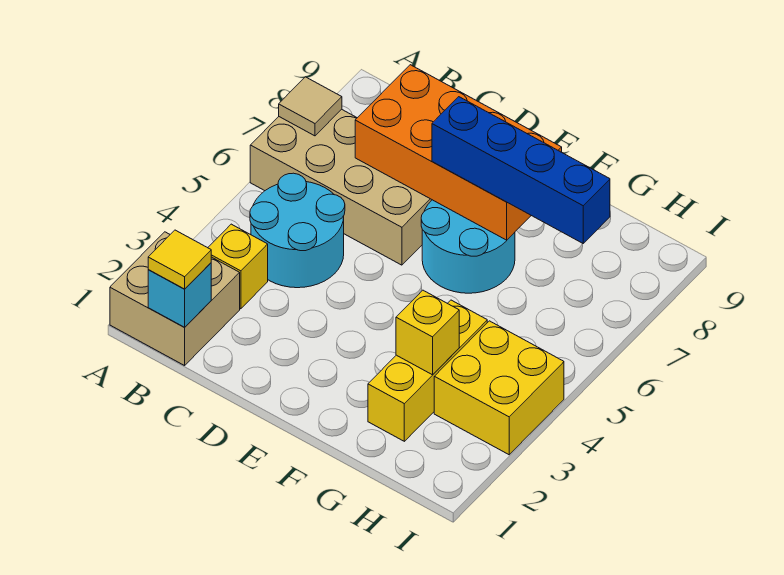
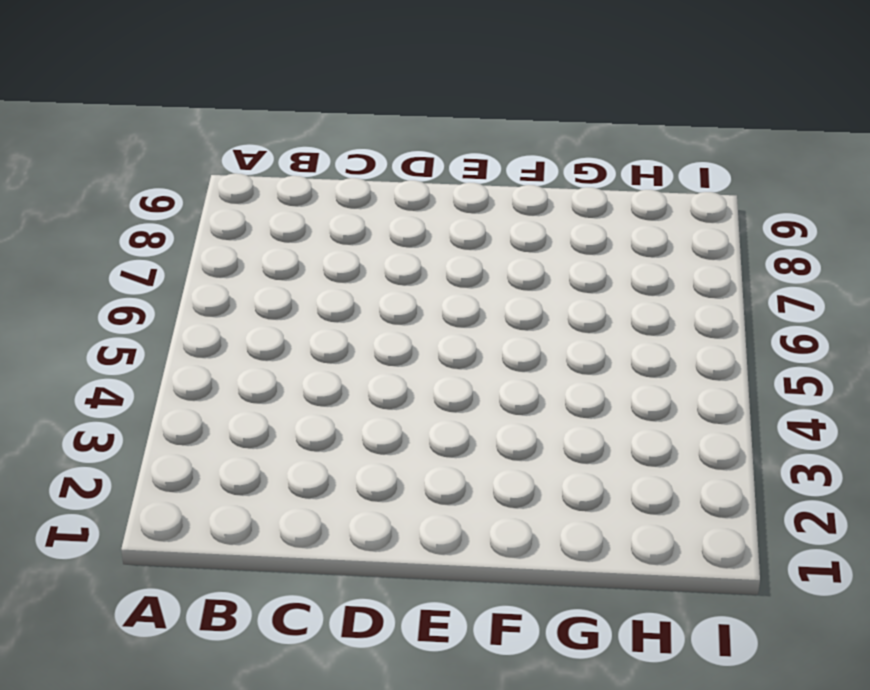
none -> tan brick A1:B2 level 1
none -> tan brick A6:D7 level 1
none -> yellow brick B3 level 1

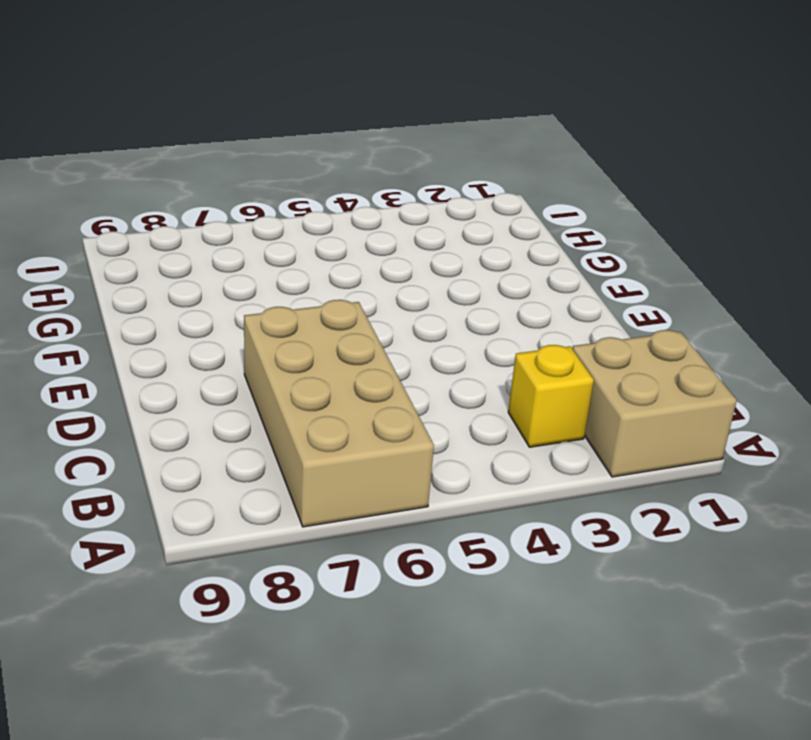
none -> cyan round brick B4:C5 level 1
none -> cyan round brick E6:F7 level 1
none -> yellow brick G2:G4 level 1

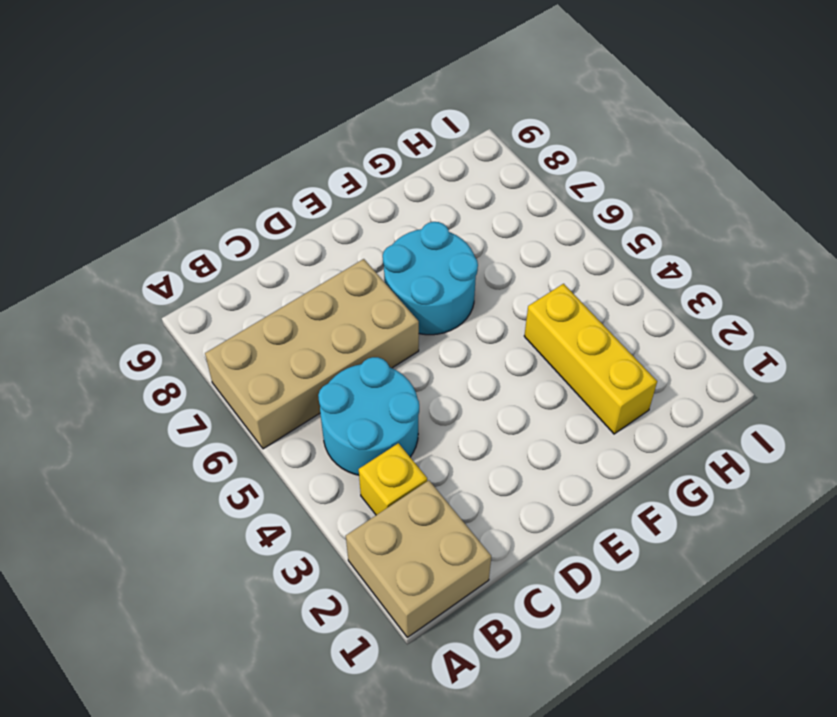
none -> yellow brick H3:I4 level 1
none -> tan tile A7 level 2
none -> cyan brick B1 level 2

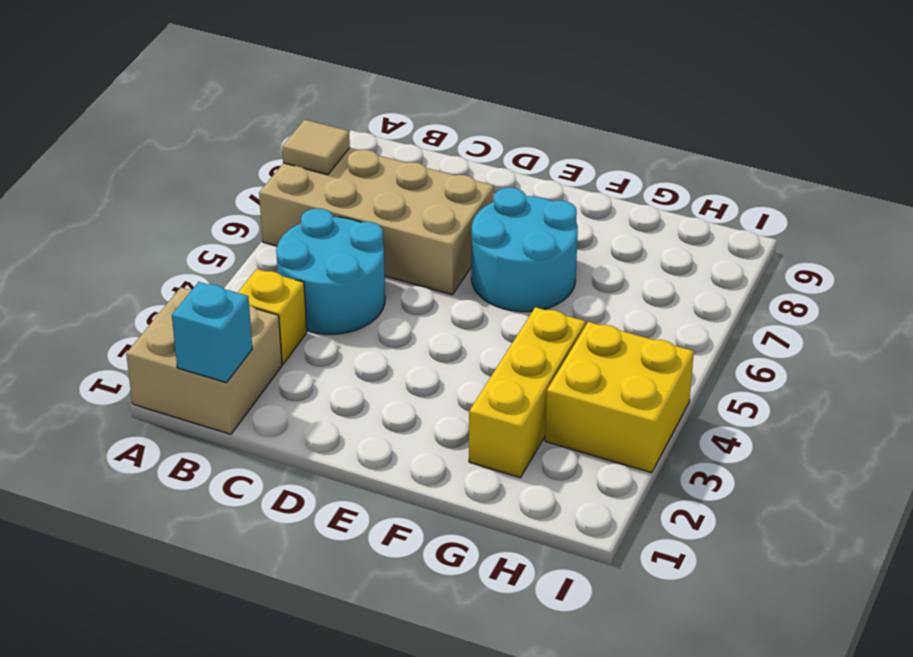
none -> orange brick C7:F8 level 2
none -> yellow brick G3 level 2
none -> yellow tile B1 level 3

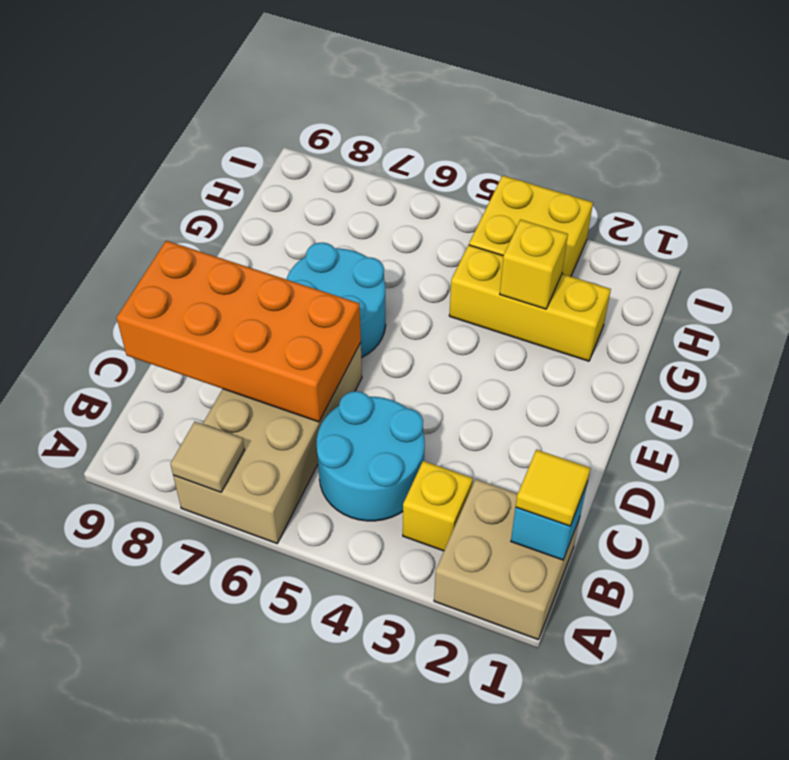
orange brick C6:D9 level 2 -> orange brick C7:F8 level 2
none -> blue brick E7:H7 level 3

